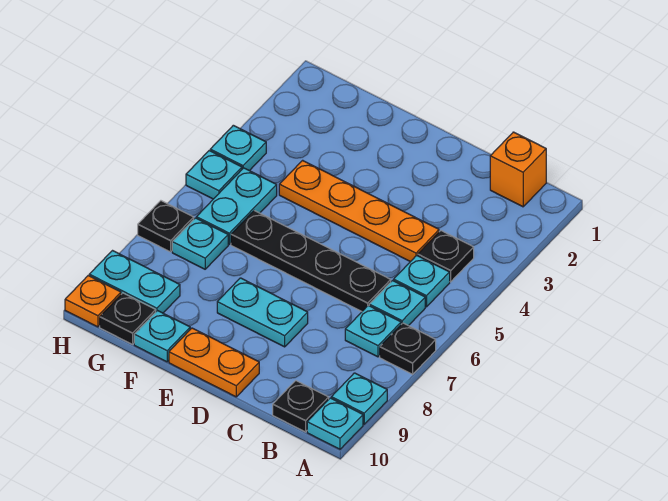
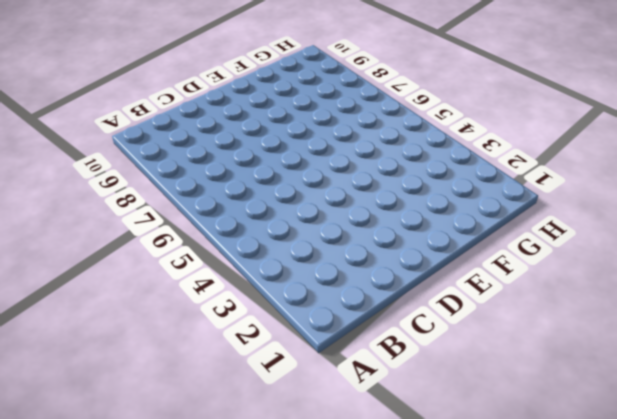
none -> black plate A7 level 1
none -> cyan plate A9 level 1
none -> cyan plate A10 level 1

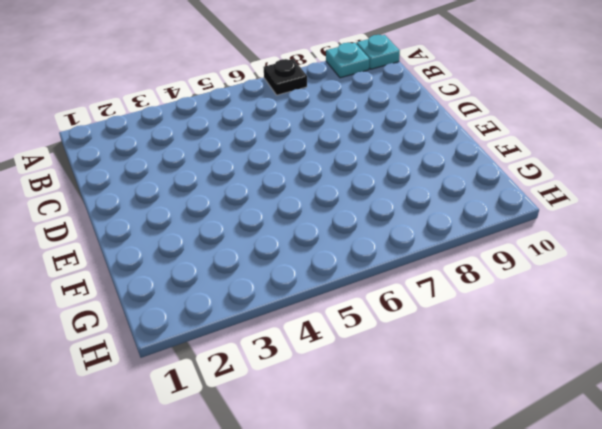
none -> orange brick B1 level 1
none -> black plate B4 level 1
none -> cyan plate B5 level 1

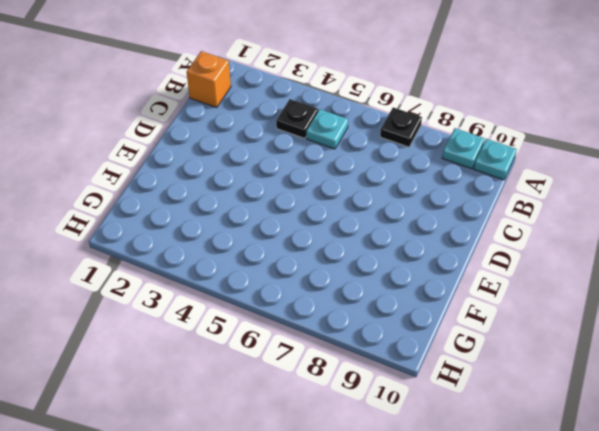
none -> cyan plate B6 level 1
none -> cyan plate B7 level 1
none -> black plate B10 level 1

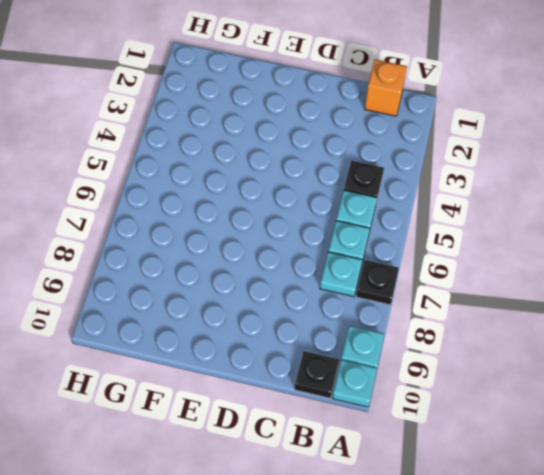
none -> orange plate C4:F4 level 1
none -> black plate C6:F6 level 1
none -> cyan plate D8:E8 level 1

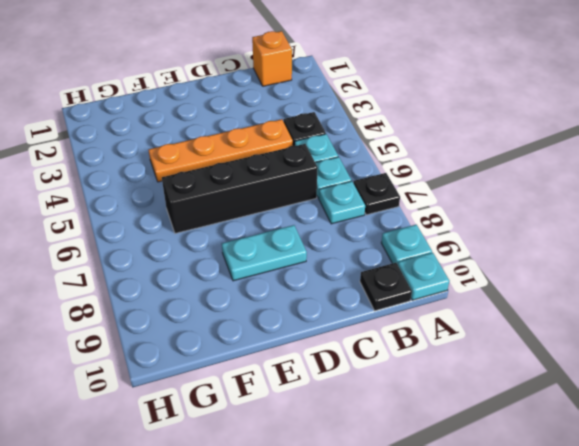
black brick C6:F6 level 1 -> black plate C6:F6 level 1
none -> orange plate D10:E10 level 1
none -> cyan plate F10 level 1
none -> cyan plate G5:G6 level 1

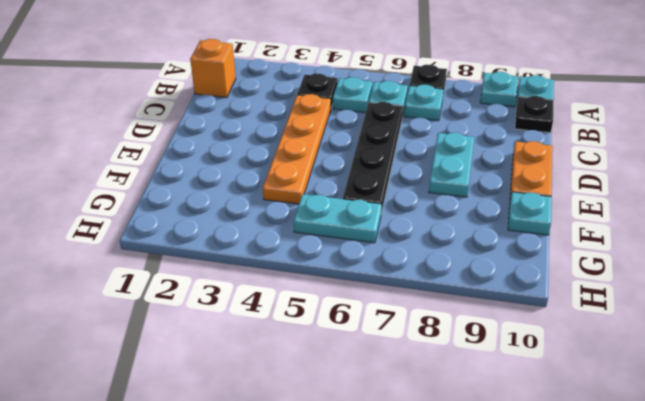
none -> cyan plate G7 level 1
none -> cyan plate G9:H9 level 1
none -> black plate G10 level 1

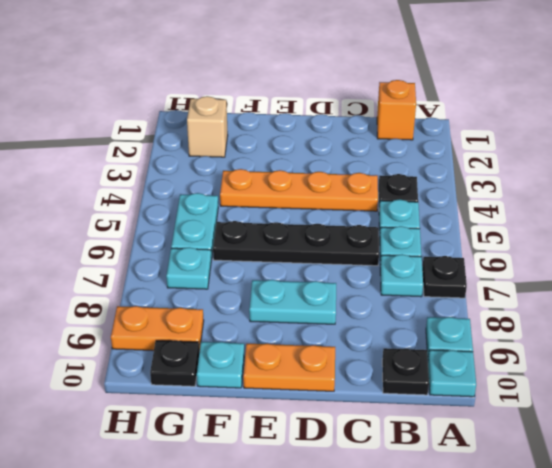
tan brick G2 level 1 -> none
orange plate G9:H9 level 1 -> cyan plate G9:H9 level 1
none -> cyan plate H4 level 1
none -> cyan plate H5 level 1
none -> black plate H7 level 1

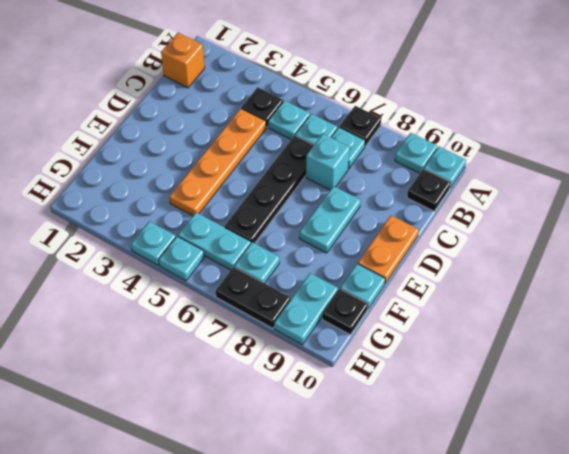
cyan brick C7 level 1 -> none
black plate H7:H8 level 1 -> black plate H7 level 1
none -> orange plate H10 level 1

